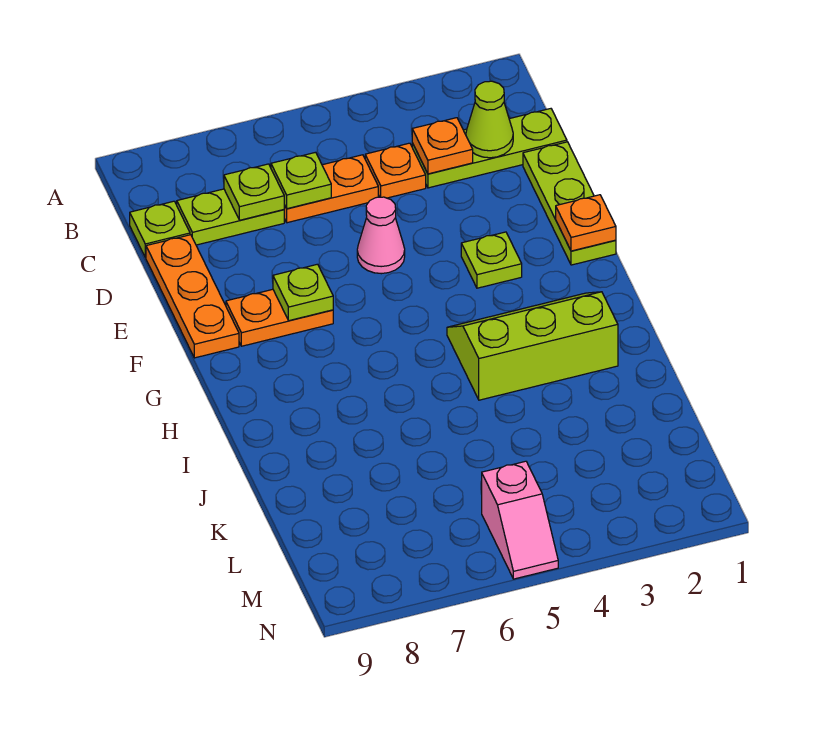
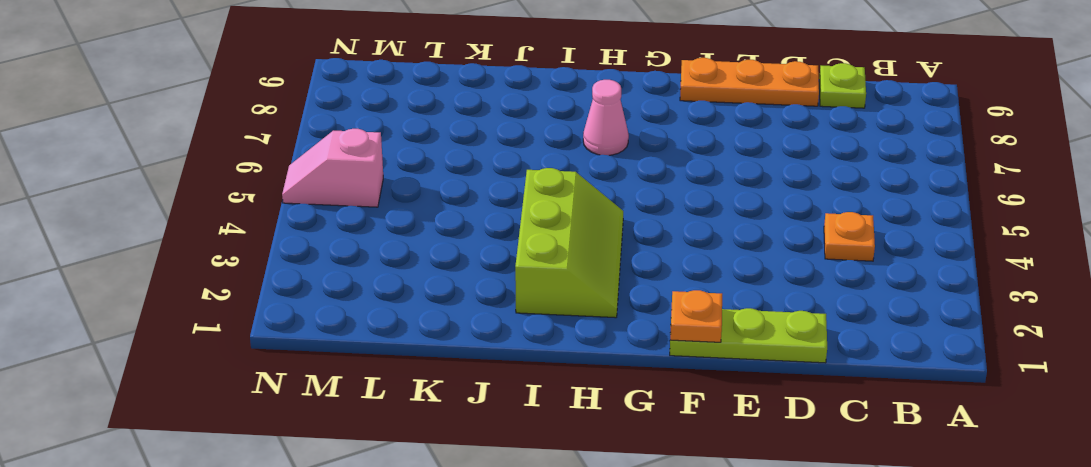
pink cone H7 level 1 -> pink cone E5 level 1
none -> lime plate C1:C3 level 1
none -> orange plate C5:C6 level 1
none -> lime plate C7:C8 level 1

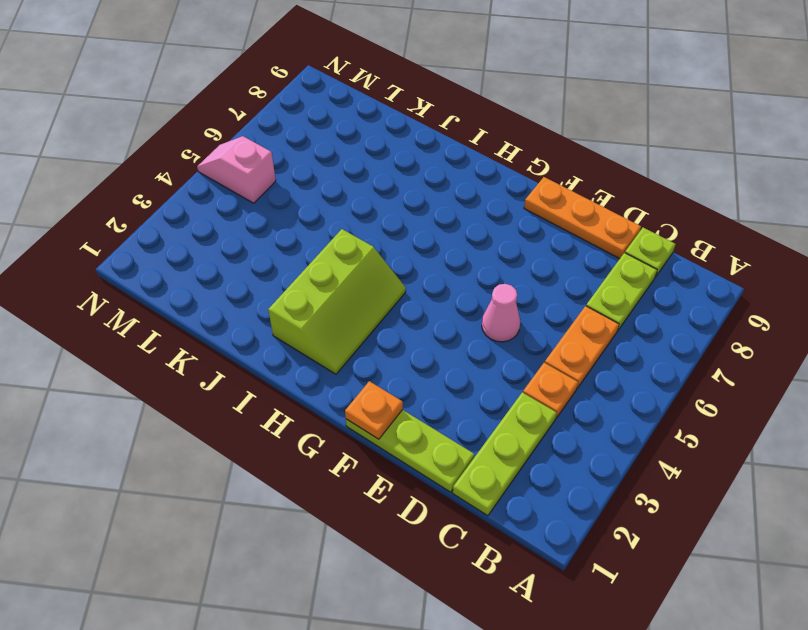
none -> lime plate F3 level 1
none -> orange plate F7:F8 level 1
none -> lime cone C2 level 2

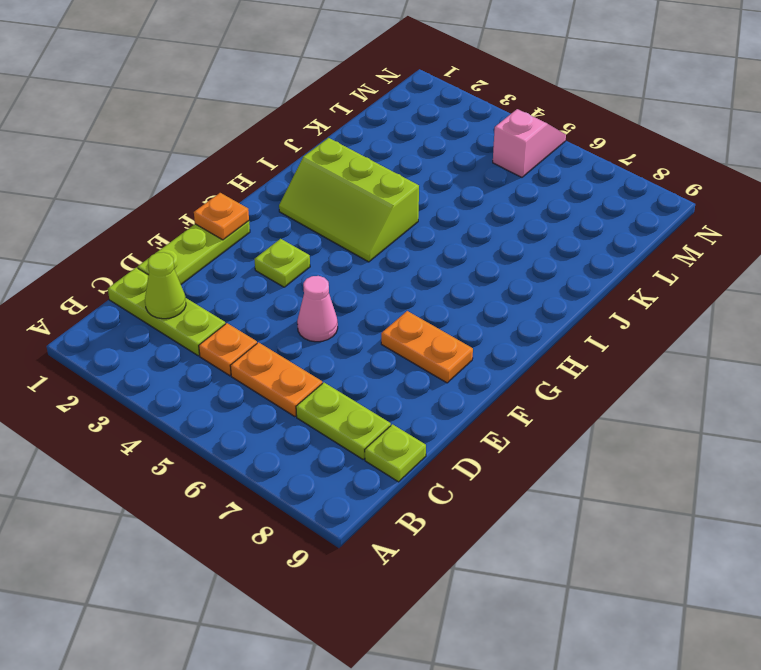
none -> orange plate D9:F9 level 1
none -> orange plate C3 level 2
none -> lime plate C6 level 2

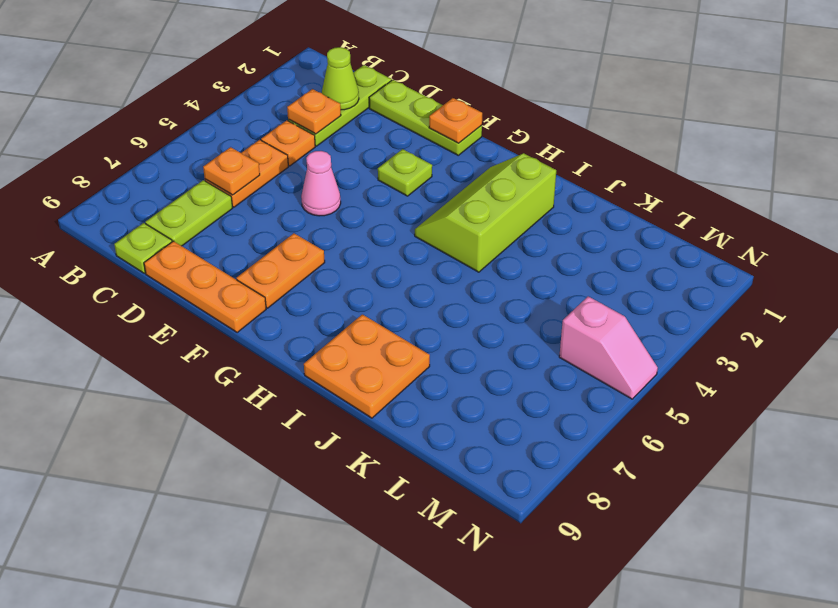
orange plate C6 level 2 -> lime plate C6 level 2
orange plate I8:J9 level 1 -> none
none -> lime plate C7 level 2
none -> lime plate F7 level 2

